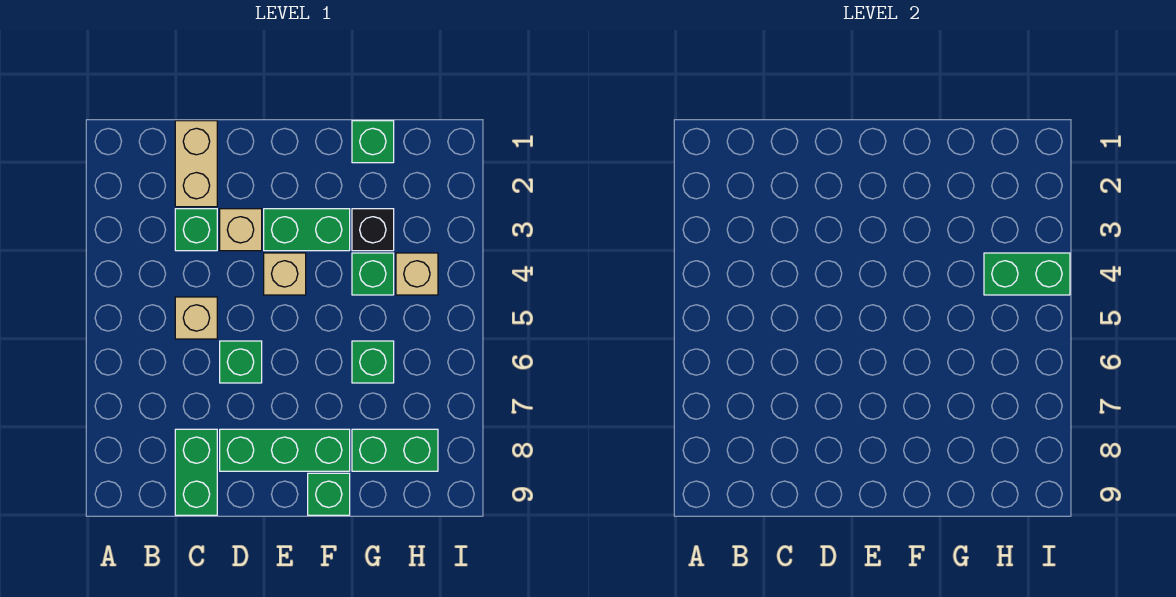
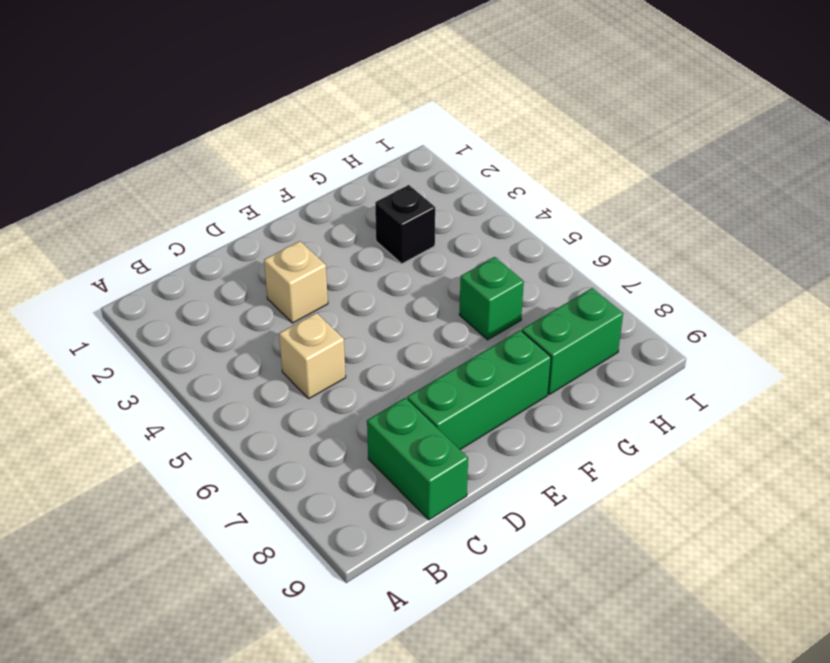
none -> tan brick C1:C2 level 1
none -> green brick C3 level 1
none -> green brick D6 level 1

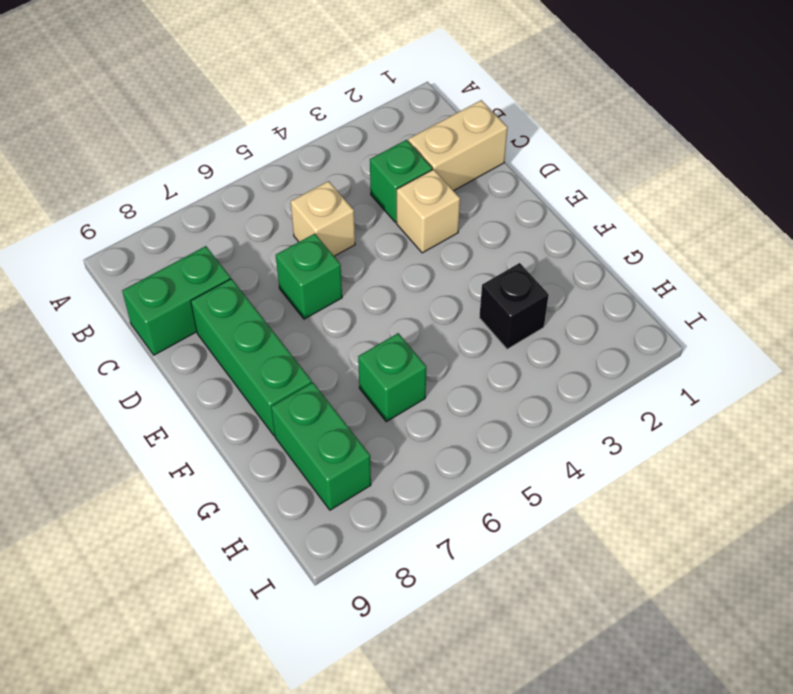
none -> green brick E3:F3 level 1
none -> tan brick E4 level 1
none -> green brick F9 level 1

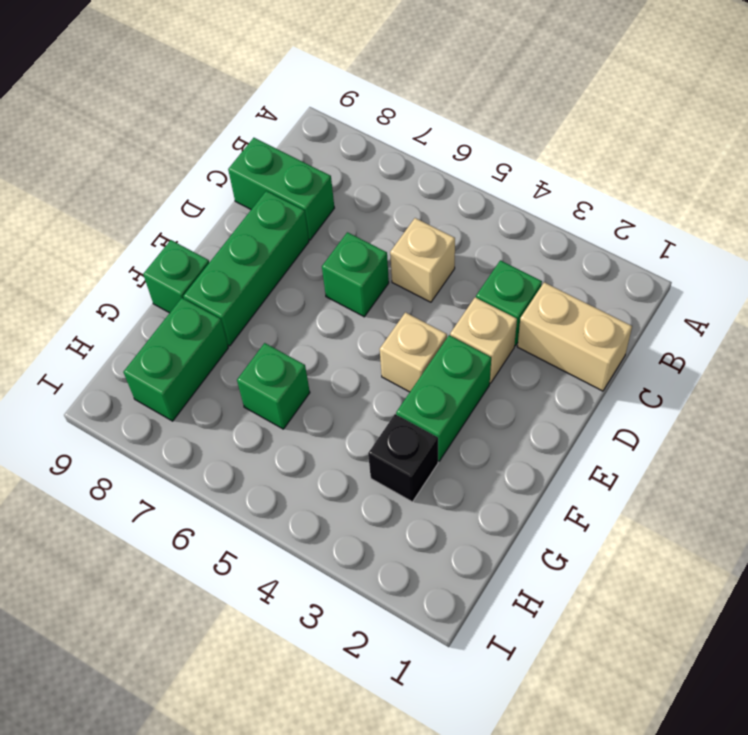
none -> green brick G1 level 1
none -> green brick G4 level 1
none -> tan brick H4 level 1

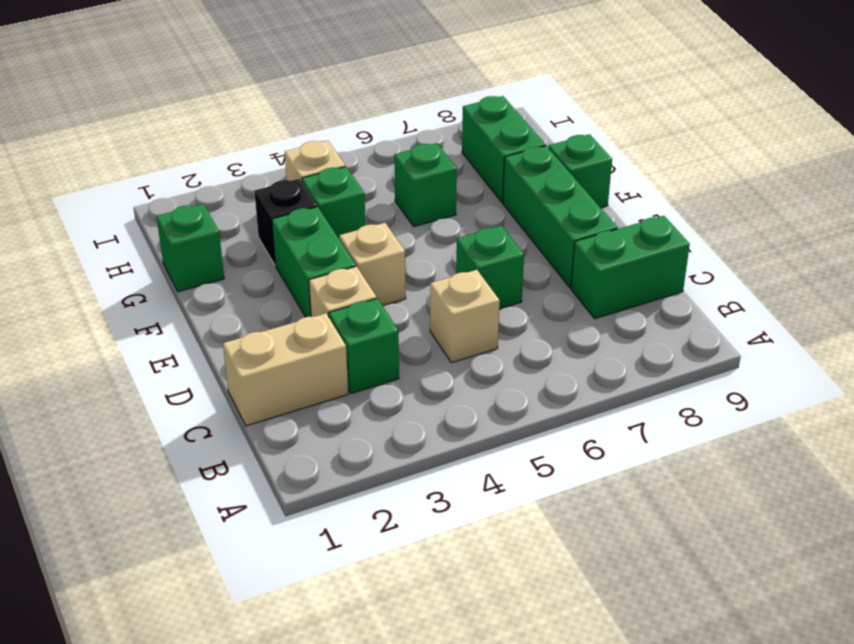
none -> green brick H4:I4 level 2

